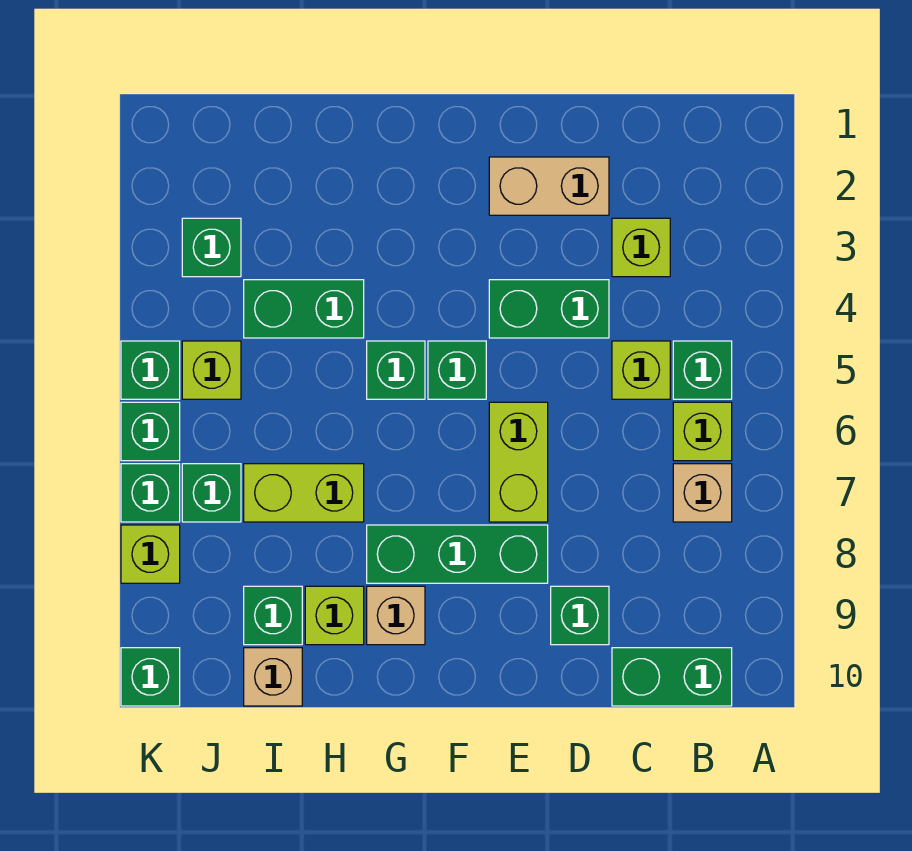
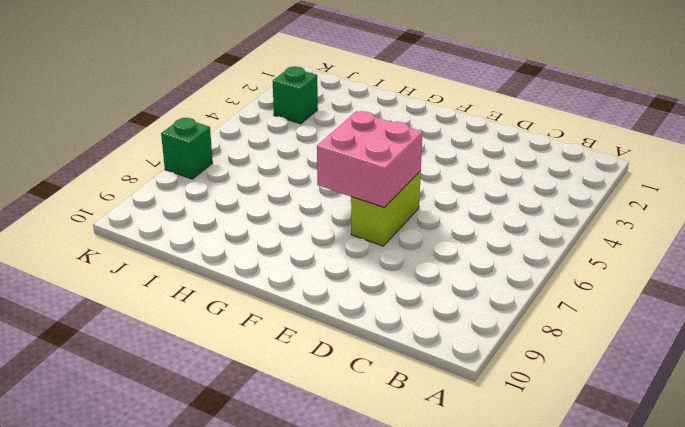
pink brick E6:F7 level 2 -> none
none -> green brick B5 level 1
none -> lime brick B6 level 1
none -> tan brick B7 level 1

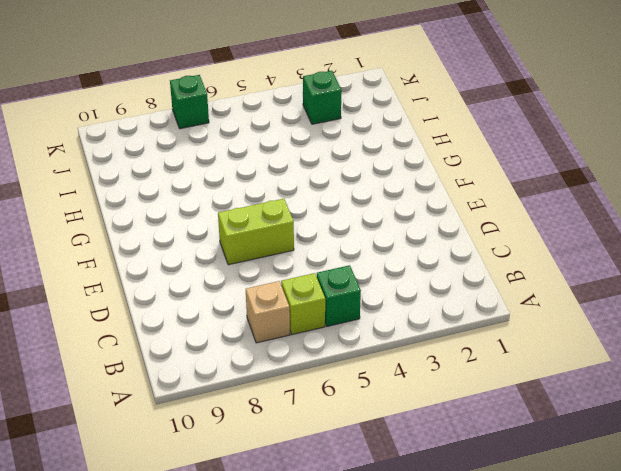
none -> green brick B10:C10 level 1
none -> lime brick C3 level 1
none -> lime brick C5 level 1

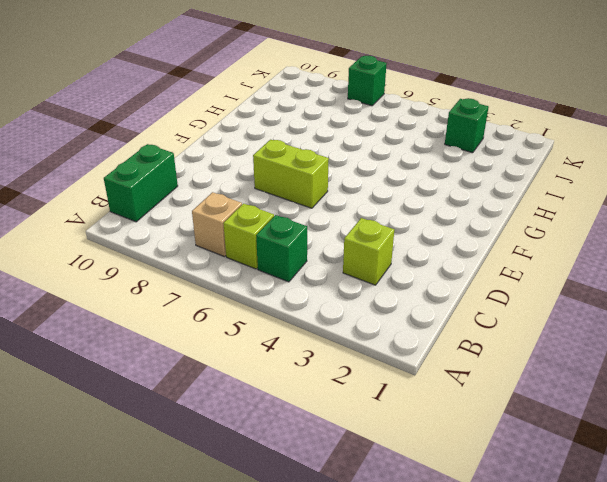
none -> lime brick C5 level 1
none -> tan brick D2:E2 level 1
none -> green brick D4:E4 level 1

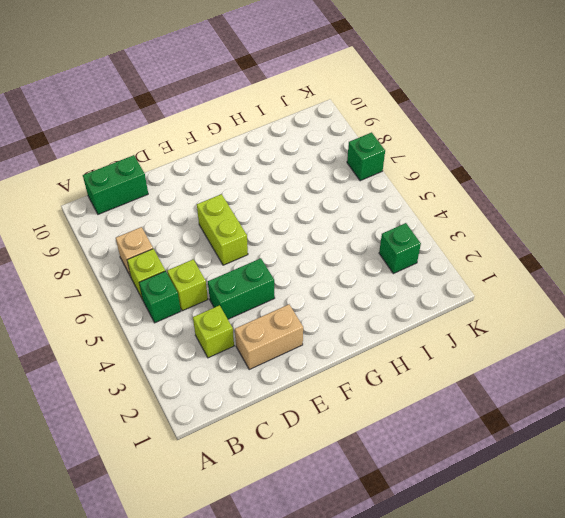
none -> green brick D9 level 1
none -> green brick E8:G8 level 1
none -> green brick F5 level 1

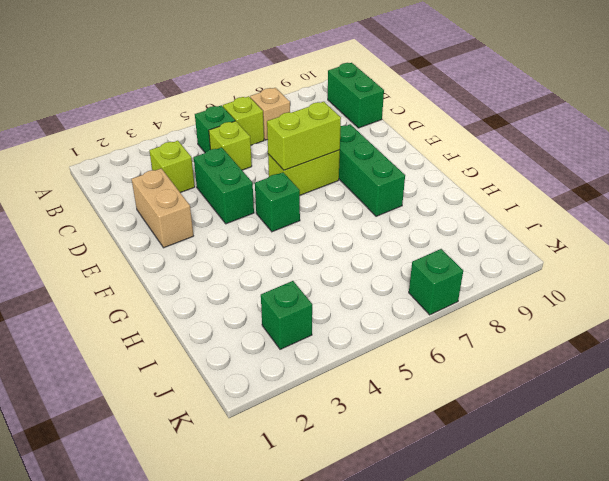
lime brick E6:E7 level 2 -> lime brick H7:I7 level 1
none -> green brick D9 level 1
none -> green brick G5 level 1
none -> tan brick G9 level 1

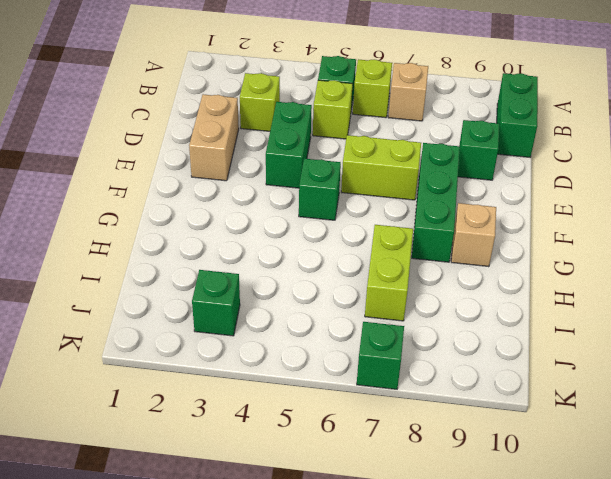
none -> green brick G5 level 1
none -> green brick H4:I4 level 1
none -> lime brick H9 level 1

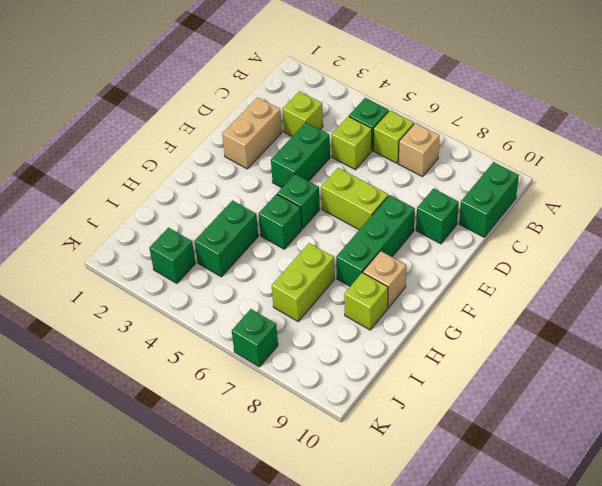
none -> green brick I9 level 1
none -> tan brick I10 level 1
none -> lime brick J5 level 1

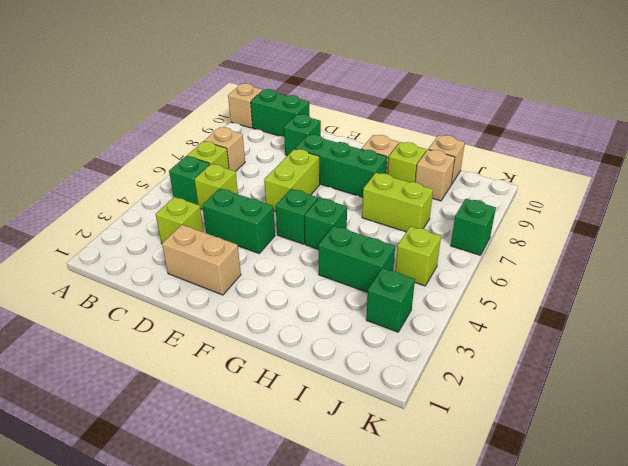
tan brick A10 level 1 -> none
tan brick I9 level 1 -> green brick I9 level 1
none -> green brick J7 level 1
none -> green brick K5 level 1
none -> green brick K6 level 1

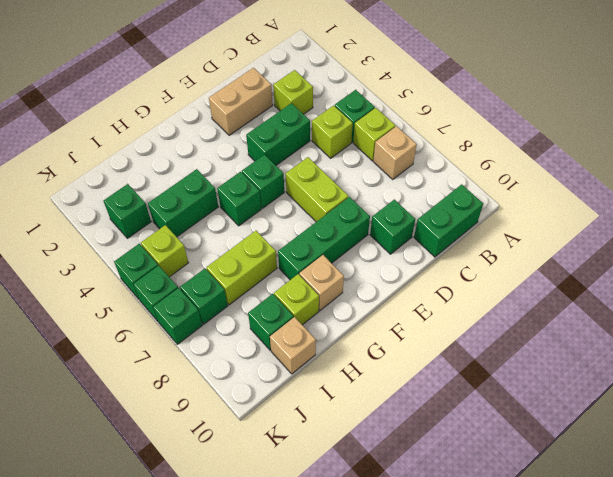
none -> lime brick K8 level 1
none -> green brick K10 level 1

